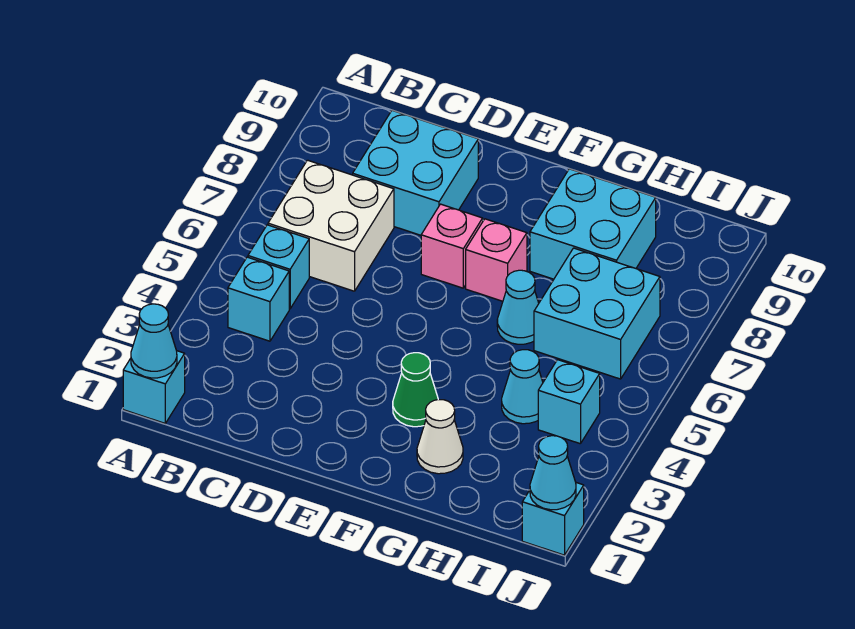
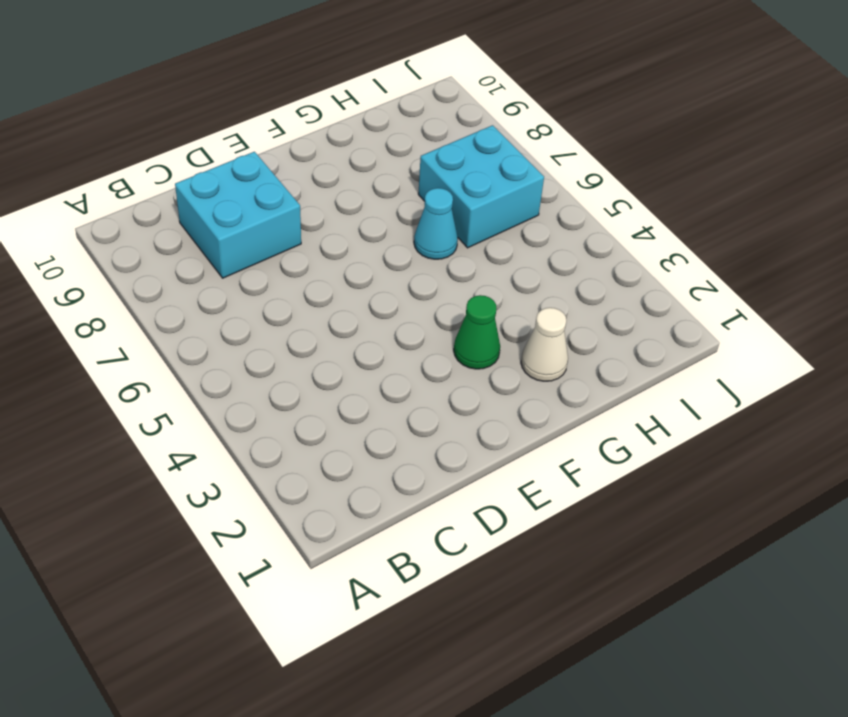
none -> cyan brick A1 level 1
none -> cyan brick B4 level 1
none -> cyan brick B5 level 1

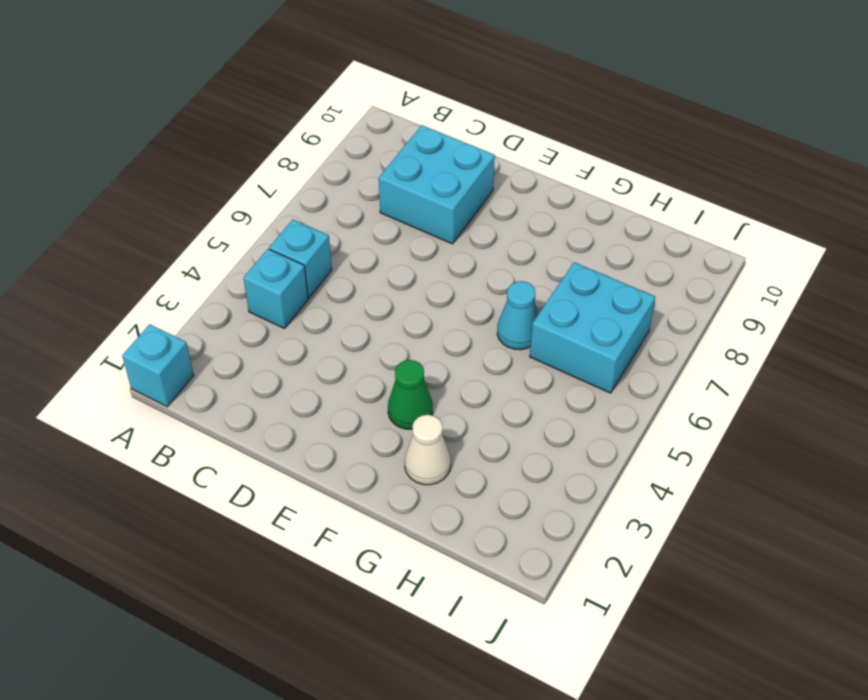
none -> white brick B6:C7 level 1
none -> pink brick E7 level 1
none -> pink brick F7 level 1

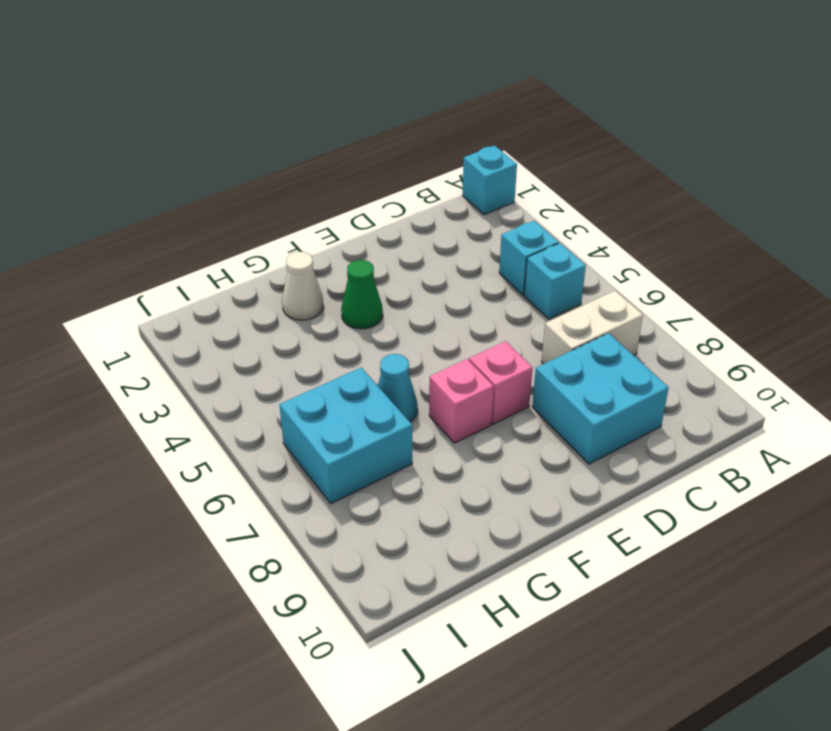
white brick B7:C7 level 1 -> white brick B6:C7 level 1
none -> cyan brick G8:H9 level 1
none -> cyan cone H4 level 1
none -> cyan brick I4 level 1

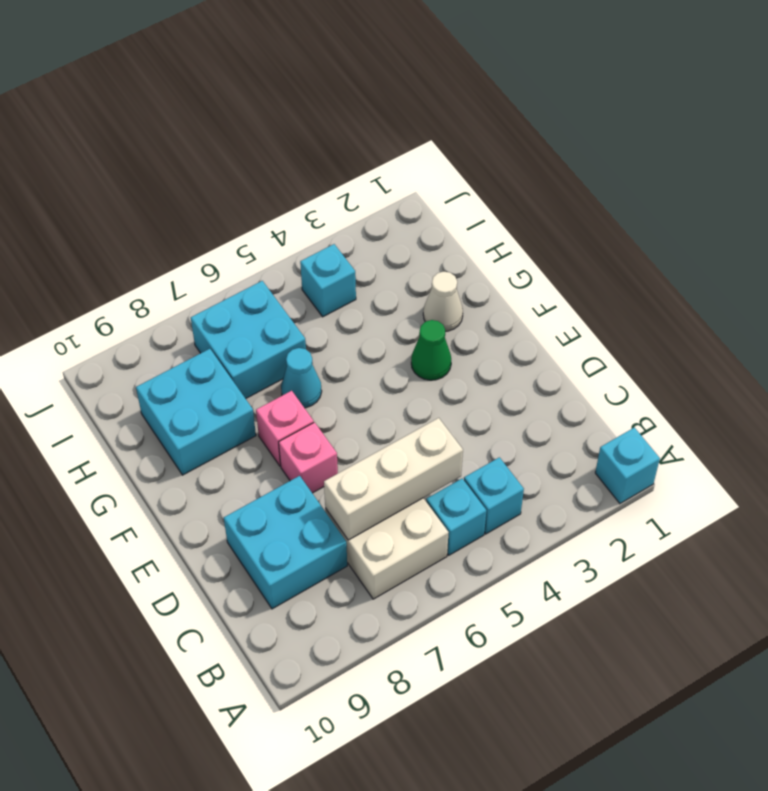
white brick C5:C7 level 2 -> none
none -> cyan cone H4 level 1
none -> cyan brick J1 level 1
none -> cyan cone A1 level 2

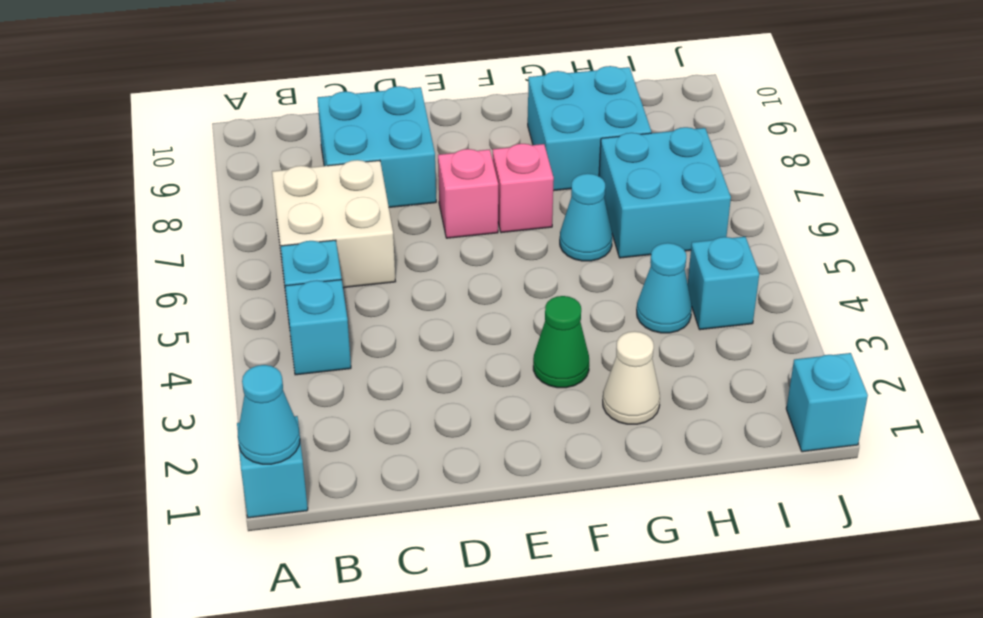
none -> cyan cone J1 level 2

